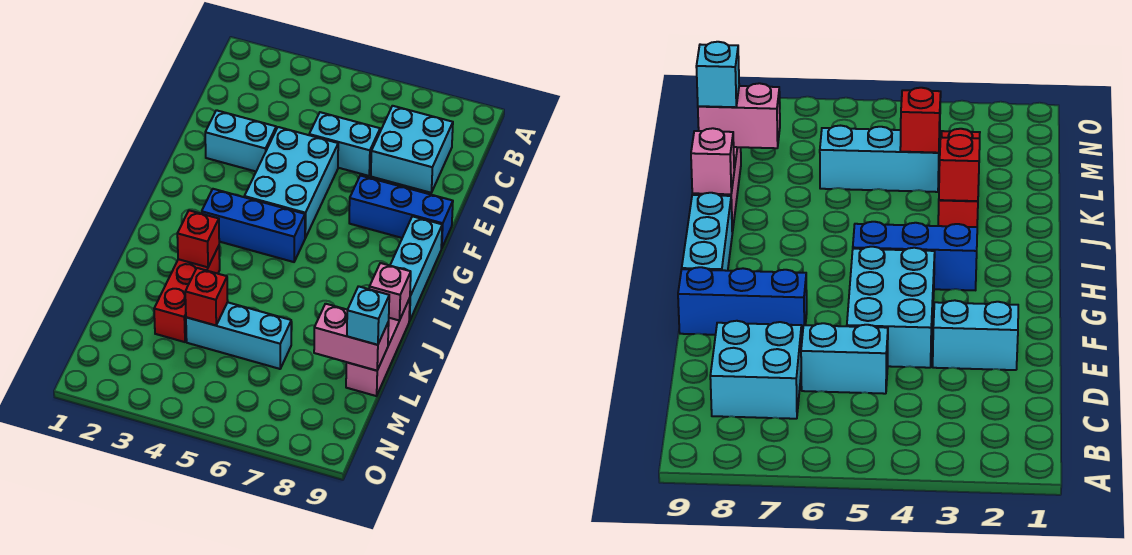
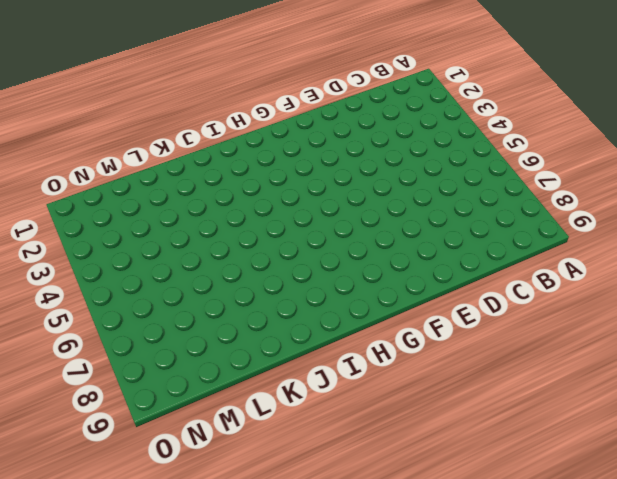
none -> cyan brick C7:D8 level 1
none -> cyan brick D5:D6 level 1
none -> cyan brick E2:E3 level 1

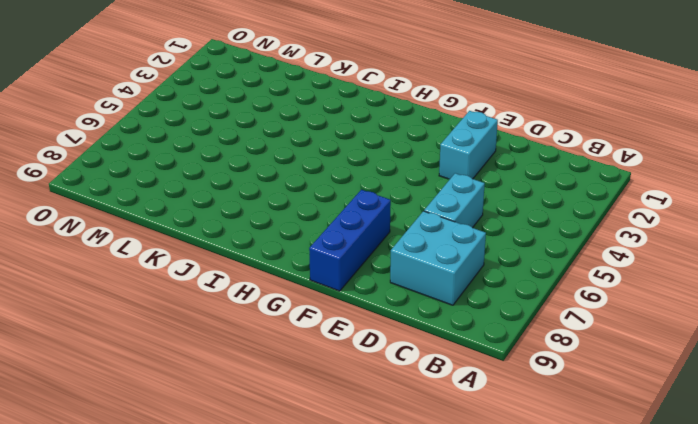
none -> cyan brick E4:G5 level 1
none -> cyan brick G9:I9 level 1
none -> blue brick H3:H5 level 1

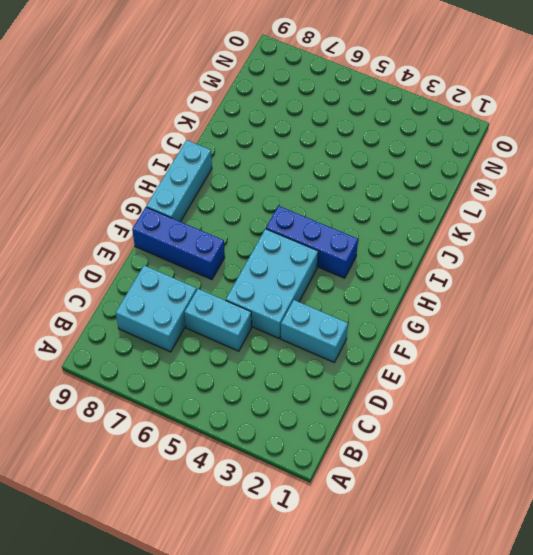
none -> red brick J3:L3 level 1
none -> pink brick J9:L9 level 1
none -> cyan brick L4:L6 level 1

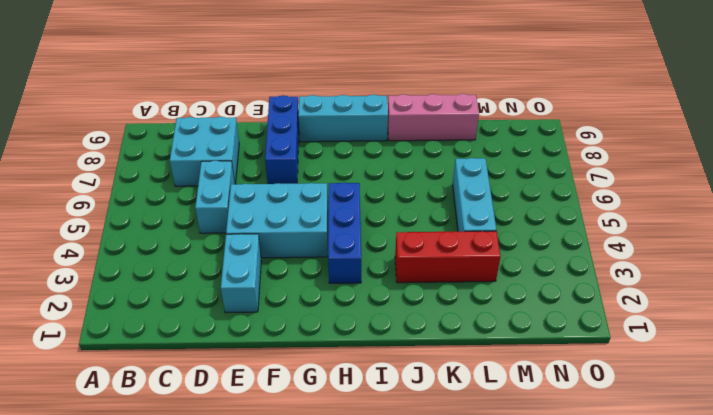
none -> red brick J3 level 2
none -> pink brick J9 level 2
none -> red brick L4 level 2

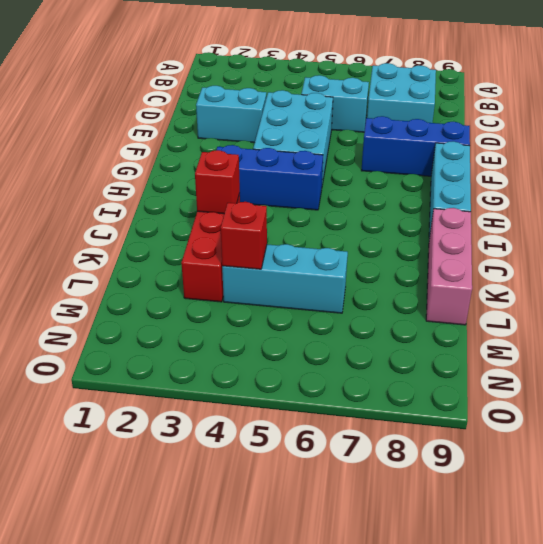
none -> pink brick J9 level 2
none -> pink brick L8:L9 level 2
none -> cyan brick L9 level 3

